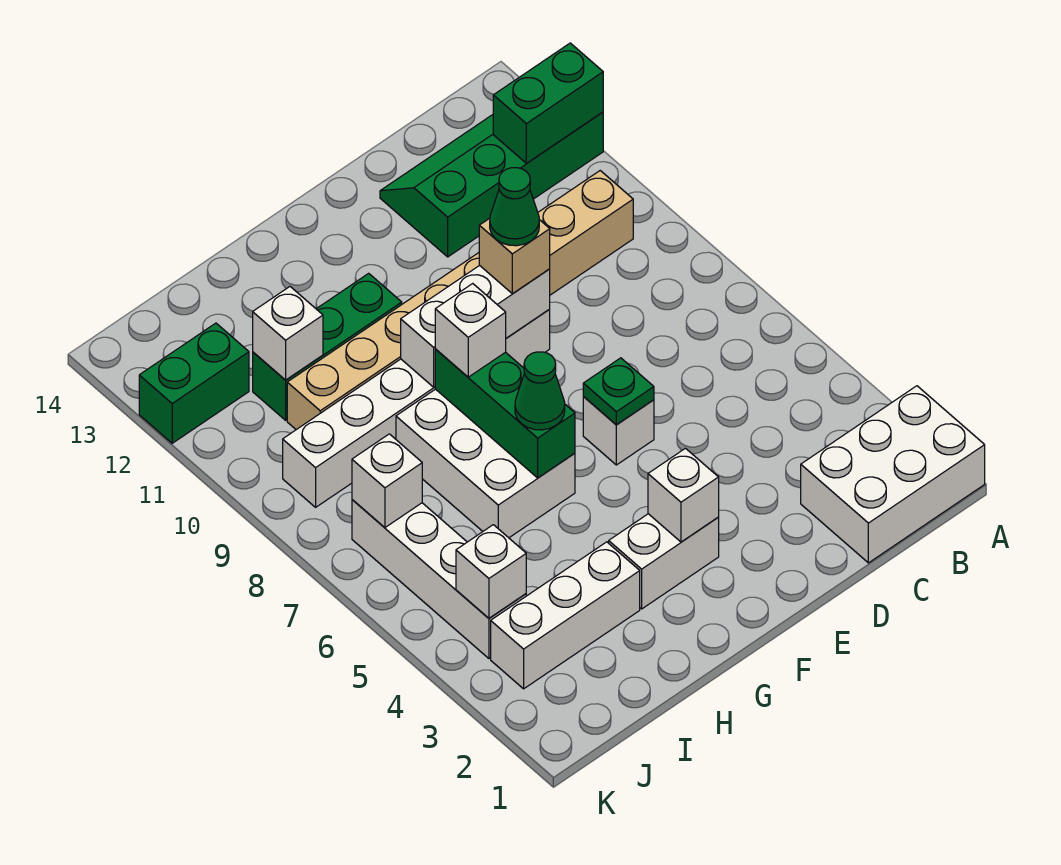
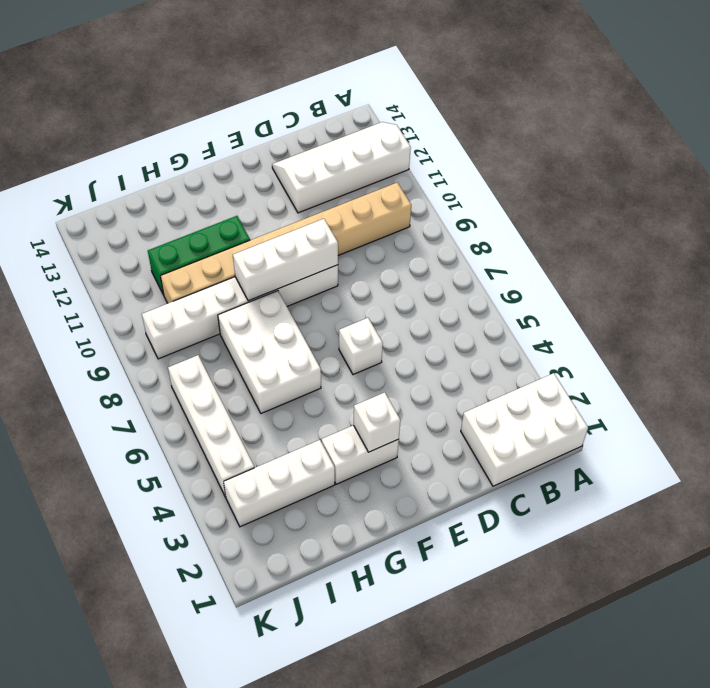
white slope A12:D13 level 1 top 12 -> green slope A12:D13 level 1 top 12
none -> green brick J12:K12 level 1
none -> green brick A12:B12 level 2
none -> green plate E6 level 2

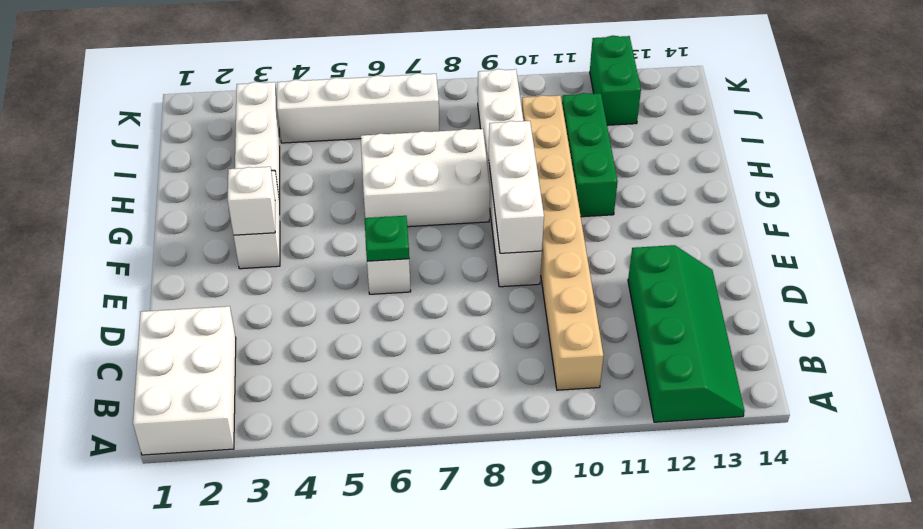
none -> green brick A12:B12 level 2
none -> green brick G6:G8 level 2
none -> white brick I11 level 2

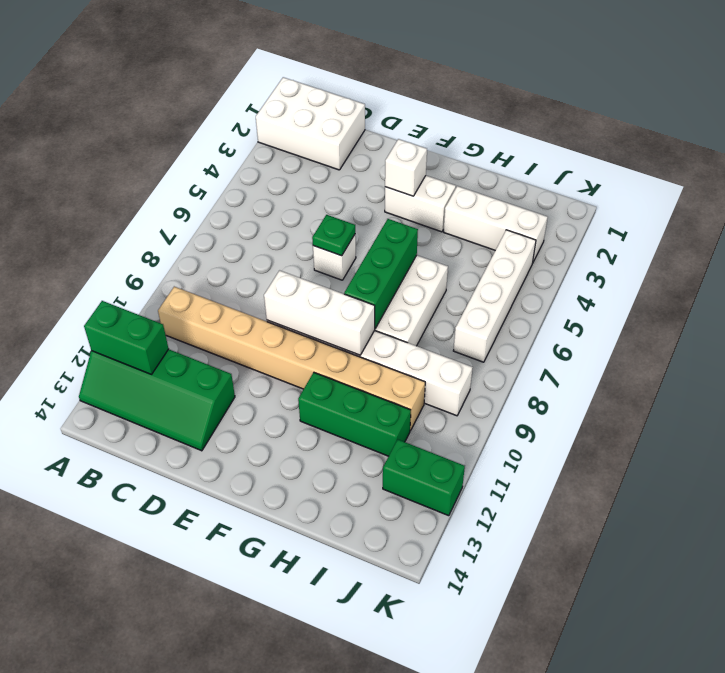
none -> white brick I11 level 2
none -> white brick J4 level 2
none -> white brick J7 level 2

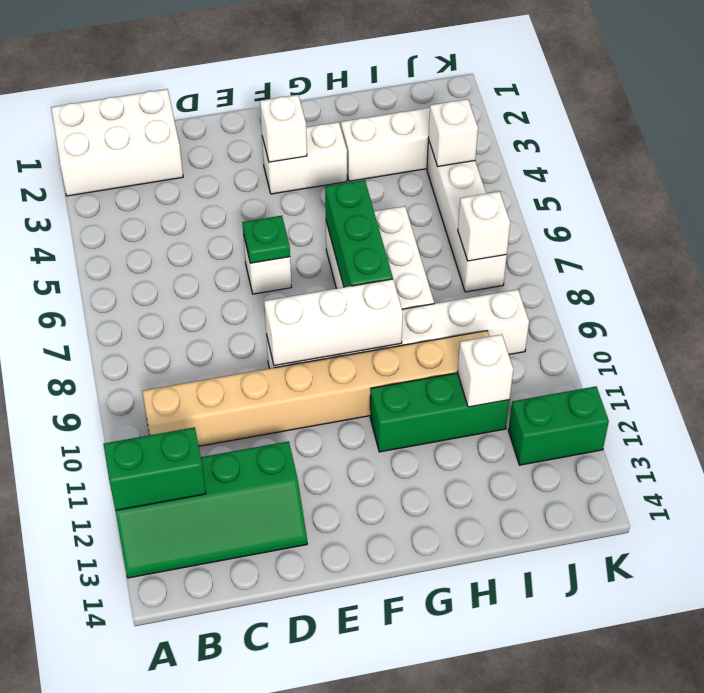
none -> tan brick E9 level 3
none -> green cone G6 level 3
none -> white brick G8 level 3

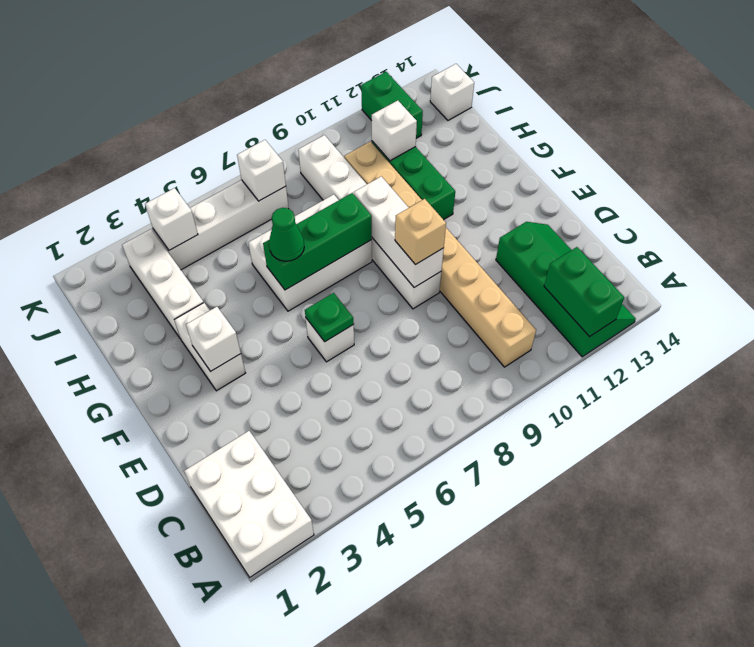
white brick J14 level 1 -> white brick G8 level 3
none -> green cone E9 level 4

